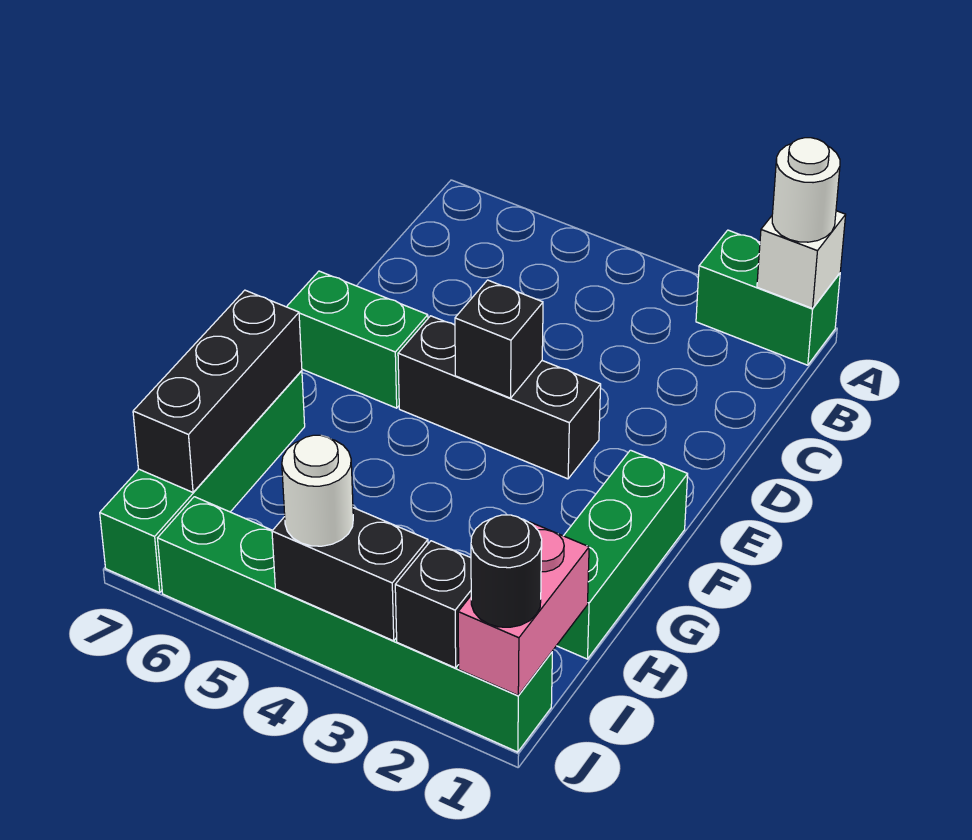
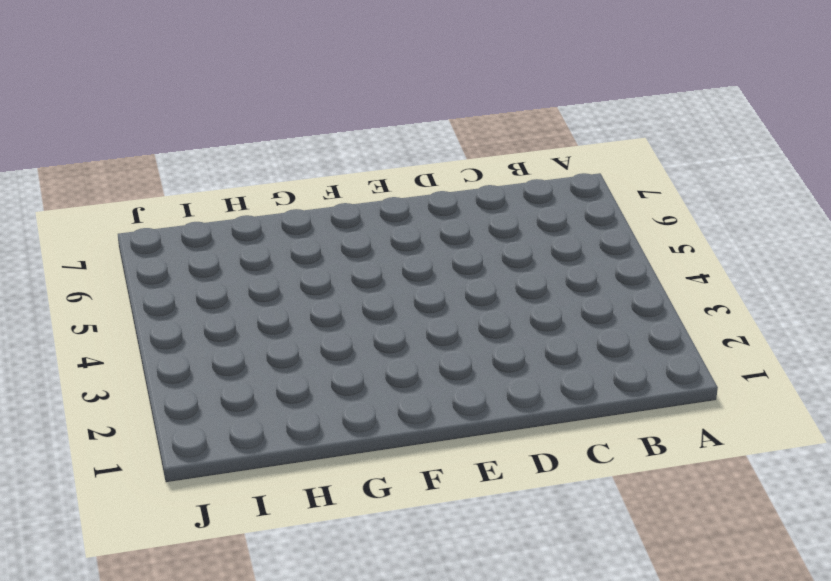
none -> green brick A1:A2 level 1
none -> black brick E3:E5 level 1
none -> green brick E6:E7 level 1

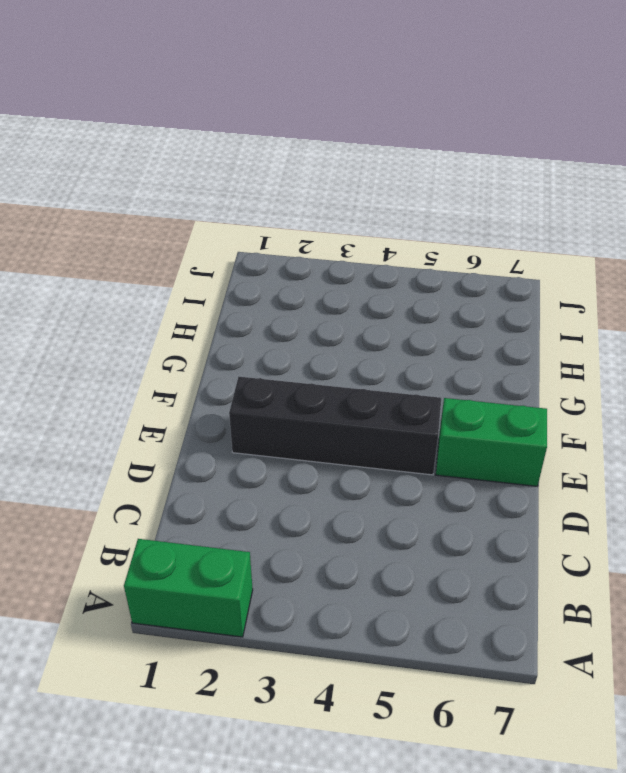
black brick E2:E5 level 1 -> black brick E3:E5 level 1
none -> green brick F1:H1 level 1
none -> green brick G7:J7 level 1
none -> green brick J1:J6 level 1

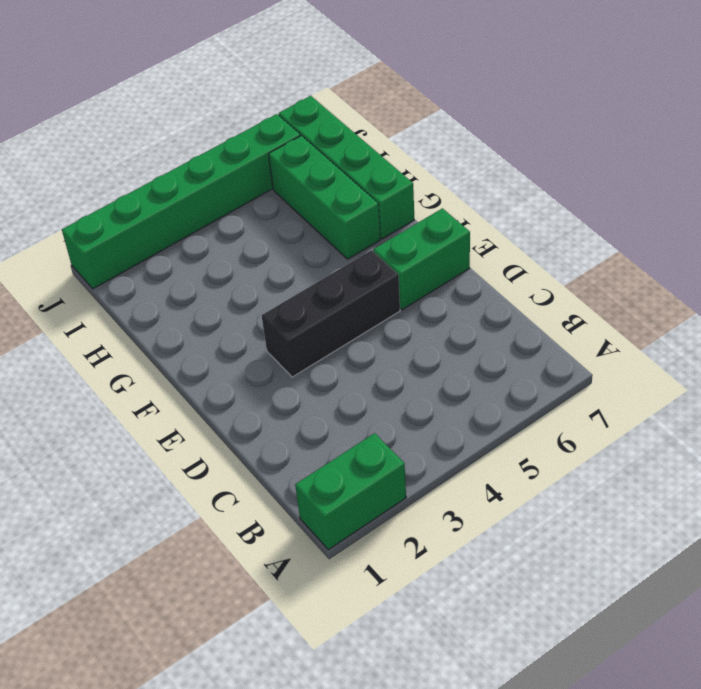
green brick G6:I6 level 1 -> green brick F1:H1 level 1
none -> white brick A1 level 2
none -> black brick E4 level 2
none -> black brick G7:I7 level 2

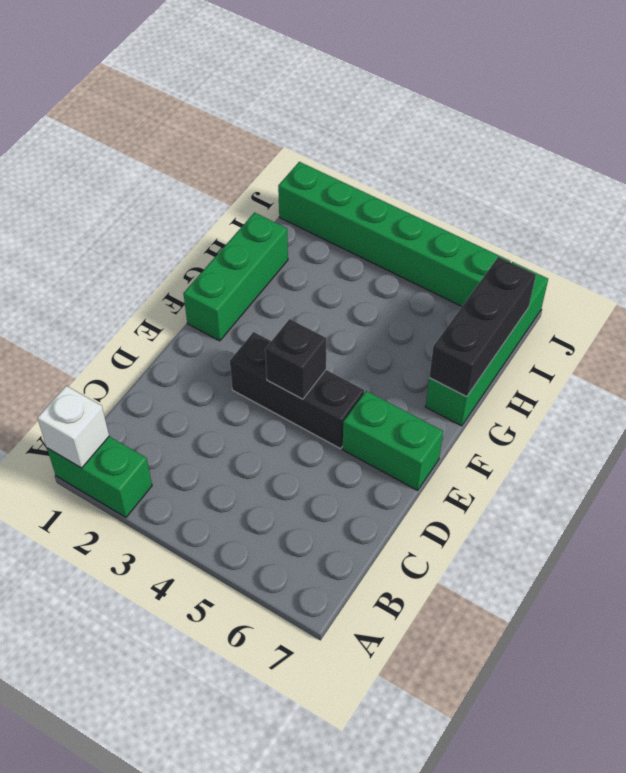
none -> pink brick I1:J1 level 2
none -> black brick J2 level 2
none -> black brick J3:J4 level 2

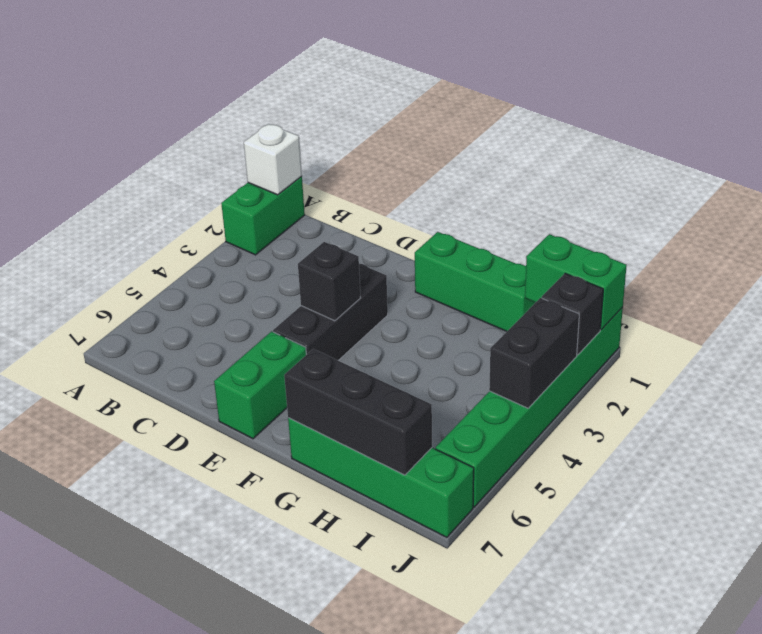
green brick I1:J1 level 2 -> pink brick I1:J1 level 2
none -> white round brick A1 level 3
none -> black round brick J1 level 3
none -> white round brick J4 level 3

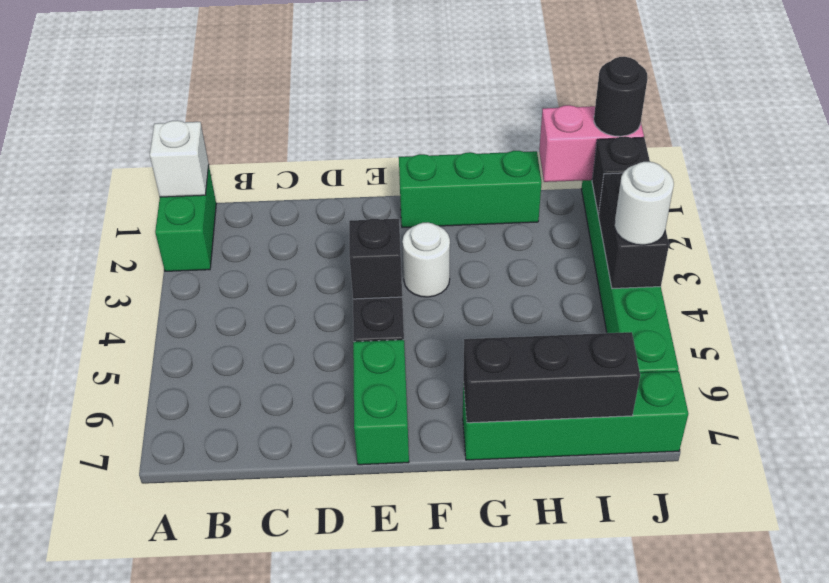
white round brick F3 level 1 -> white round brick A1 level 3

